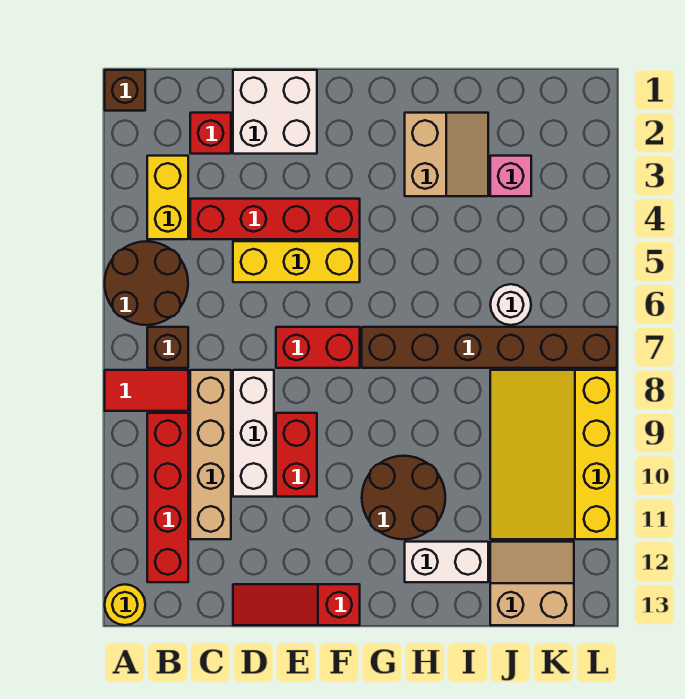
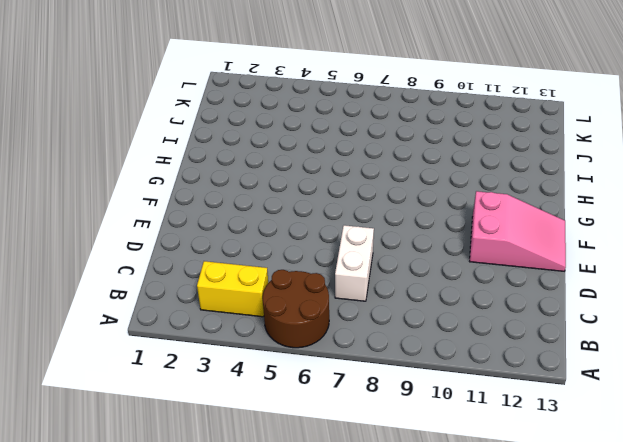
white brick C7:D7 level 1 -> white brick H12:I12 level 1
pink slope E11:F13 level 1 top 11 -> red slope D13:F13 level 1 top F
none -> brown brick A1 level 1
none -> red tile A8:B8 level 1
none -> yellow round brick A13 level 1

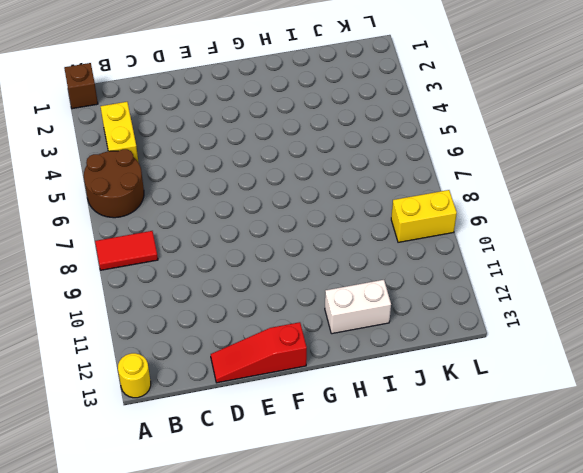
yellow brick K9:L9 level 1 -> yellow slope J8:L11 level 1 top L
none -> brown brick B7 level 1
none -> red brick B9:B12 level 1
none -> red brick C2 level 1

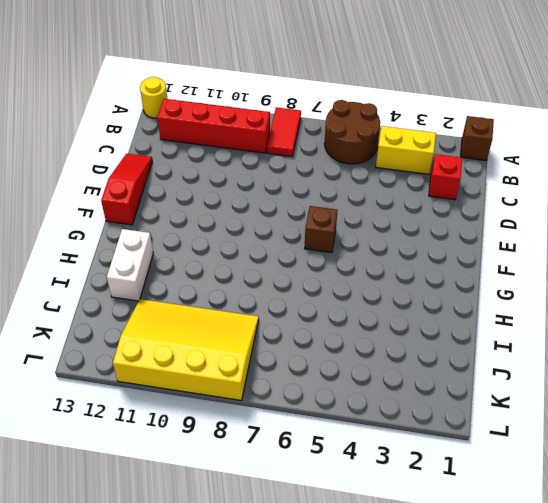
brown brick F6 level 1 -> brown brick B7 level 1
none -> red brick C4:F4 level 1
none -> tan brick C8:C11 level 1
none -> white brick D1:E2 level 1

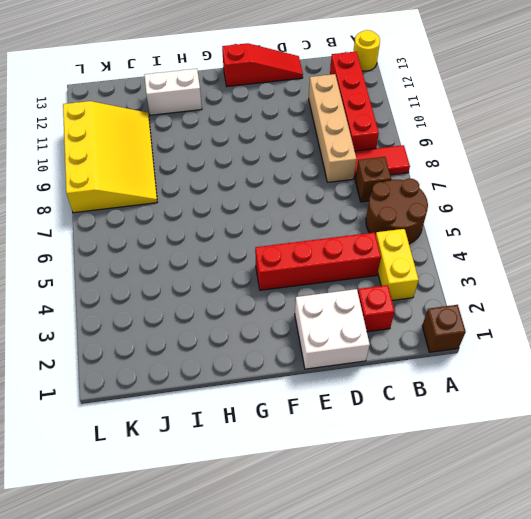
none -> yellow brick D5:F5 level 1
none -> white brick D8:D10 level 1
none -> red brick E7:F7 level 1

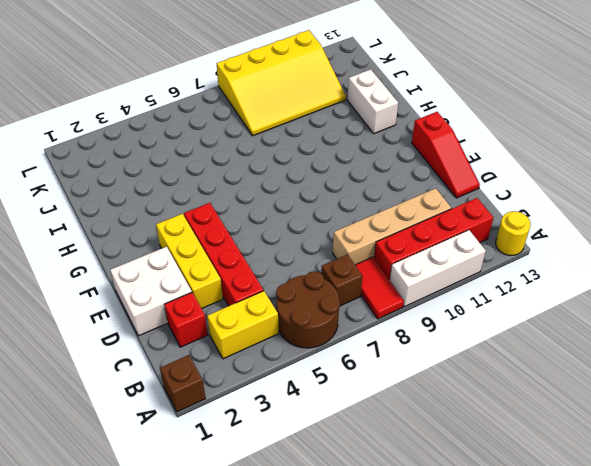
white brick A9:A11 level 1 -> white brick D8:D10 level 1
yellow brick D3:F3 level 1 -> yellow brick D5:F5 level 1
none -> red brick E7:F7 level 1
none -> red brick E9:E10 level 1
none -> brown brick G7:L7 level 1

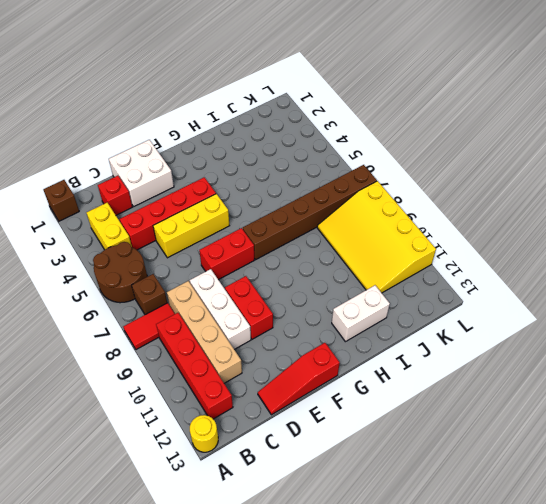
none -> brown round brick G10:H11 level 1
none -> tan slope H2:I3 level 1 top H
none -> pink brick J3 level 1

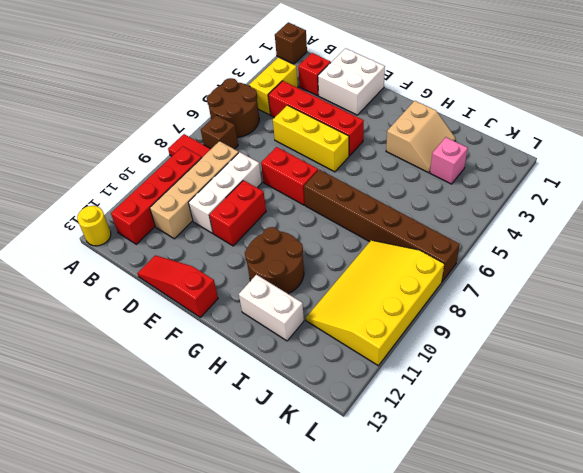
none -> white round brick J6 level 1
none -> tan slope J12:K13 level 1 top 13

